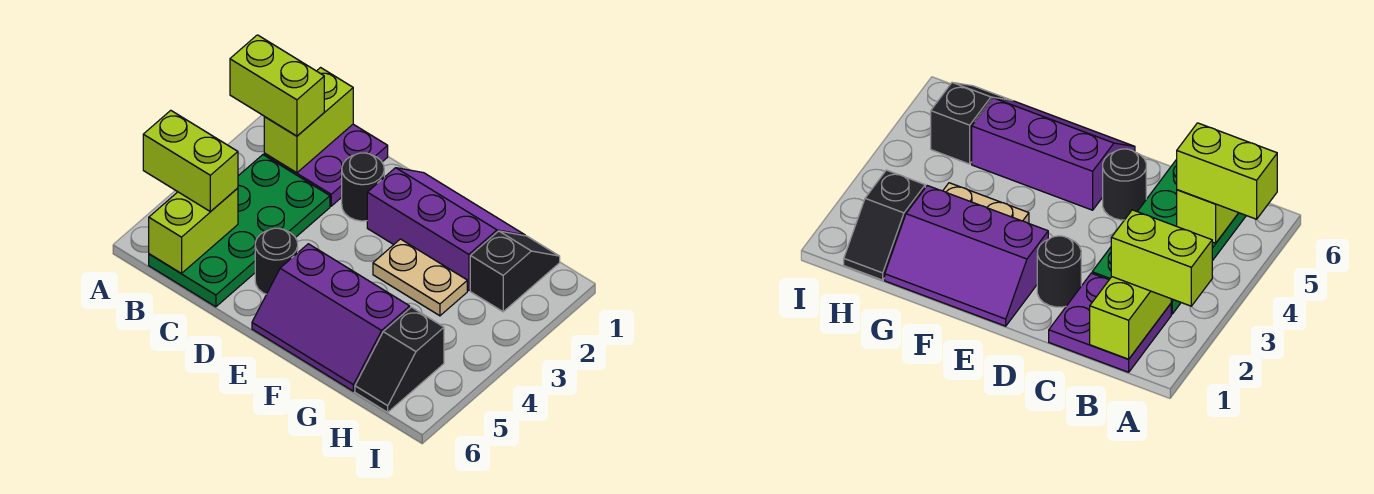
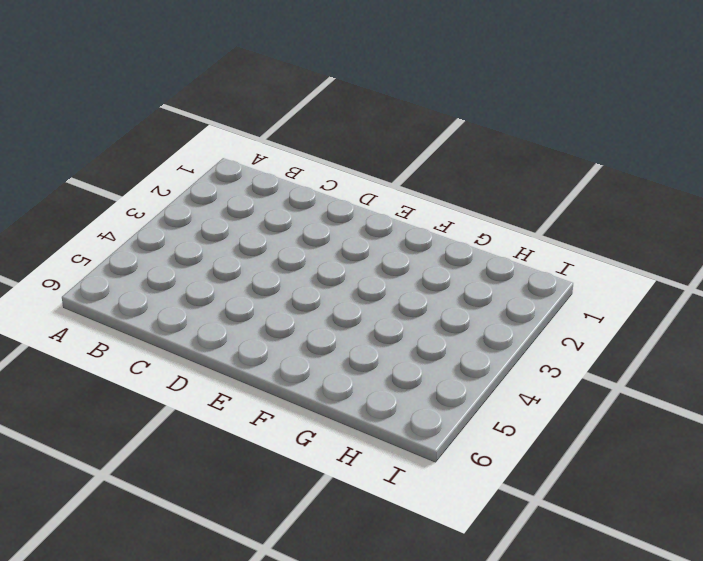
none -> purple plate B1:C2 level 1
none -> green plate B3:C6 level 1
none -> black round brick D2 level 1

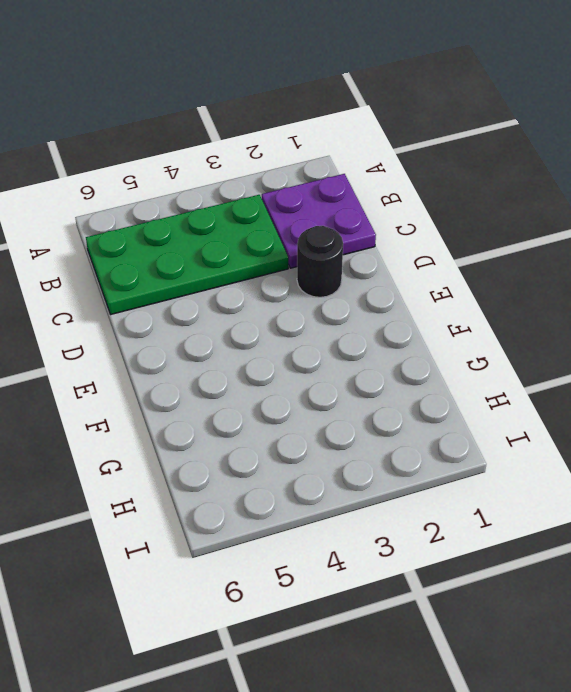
none -> black round brick D5 level 1
none -> purple slope E1:G2 level 1 top 2
none -> purple slope E5:G6 level 1 top 5

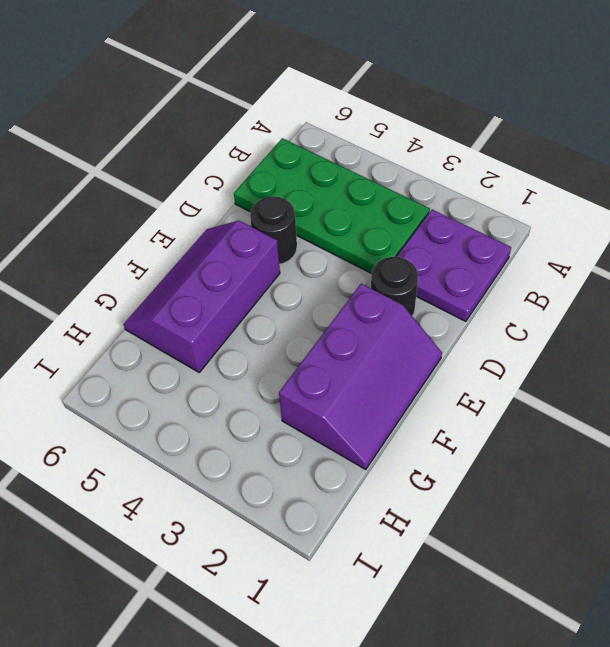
none -> tan plate F3:G3 level 1
none -> black slope H1:H2 level 1 top 2
none -> black slope H5:H6 level 1 top 5

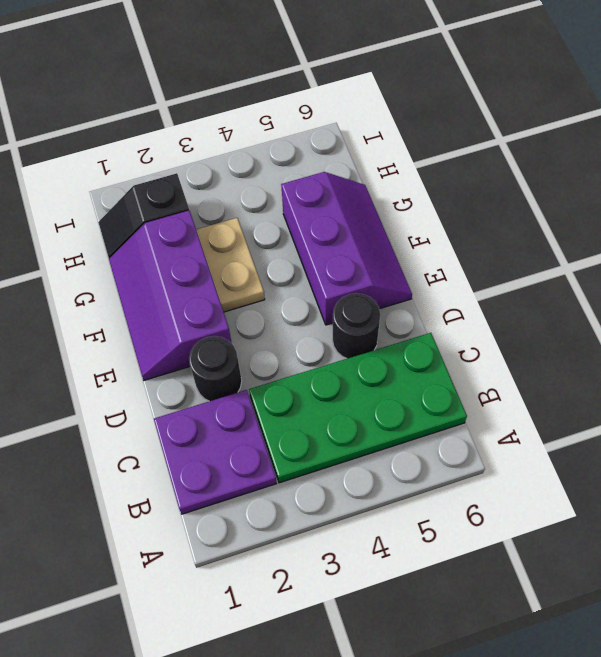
none -> black slope H5:H6 level 1 top 5
none -> lime brick B1:B2 level 2
none -> lime brick B5:B6 level 2

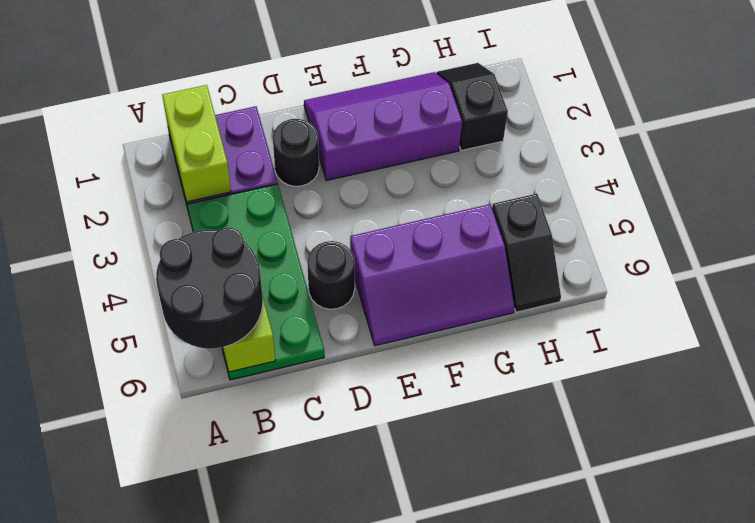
black round brick A5:B6 level 3 -> lime brick A5:B5 level 3
none -> tan plate F3:G3 level 1
none -> lime brick A2:B2 level 3

